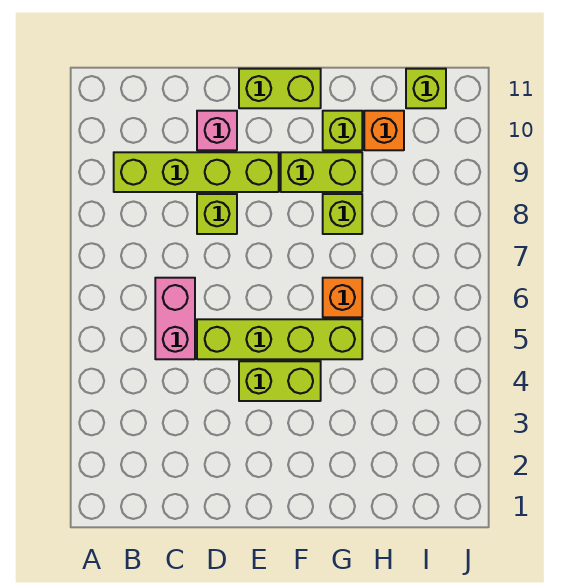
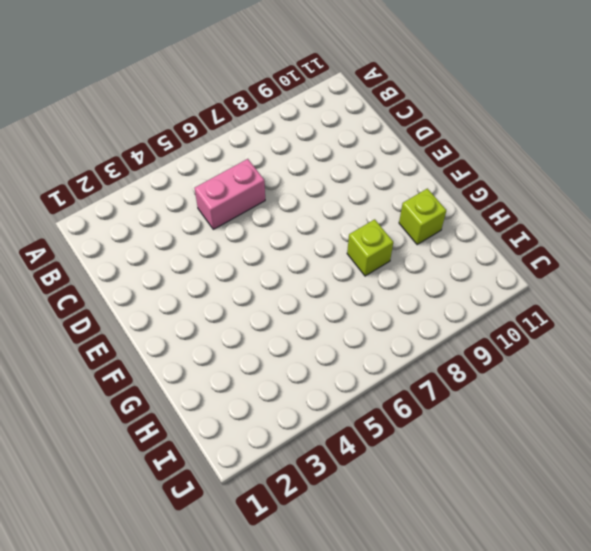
none -> lime brick B9:E9 level 1
none -> lime brick D5:G5 level 1
none -> lime brick D8 level 1

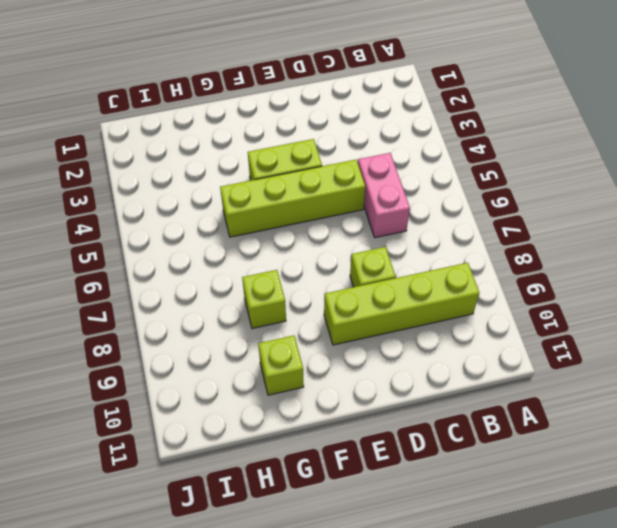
none -> pink brick D10 level 1
none -> lime brick E11:F11 level 1
none -> lime brick F9:G9 level 1

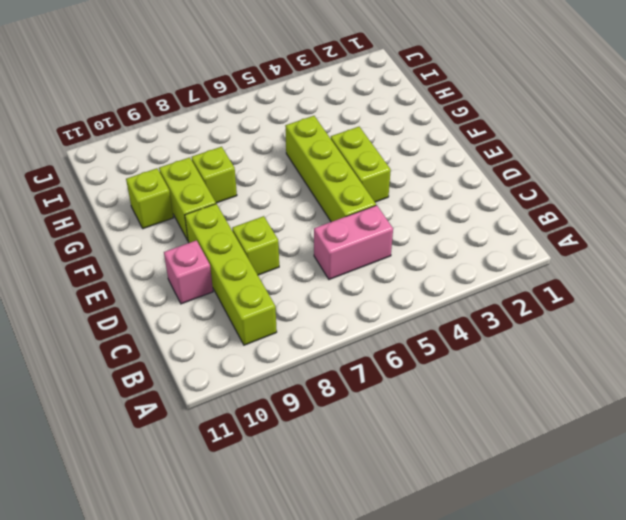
none -> lime brick E11:F11 level 1
none -> orange brick G6 level 1
none -> orange brick H10 level 1

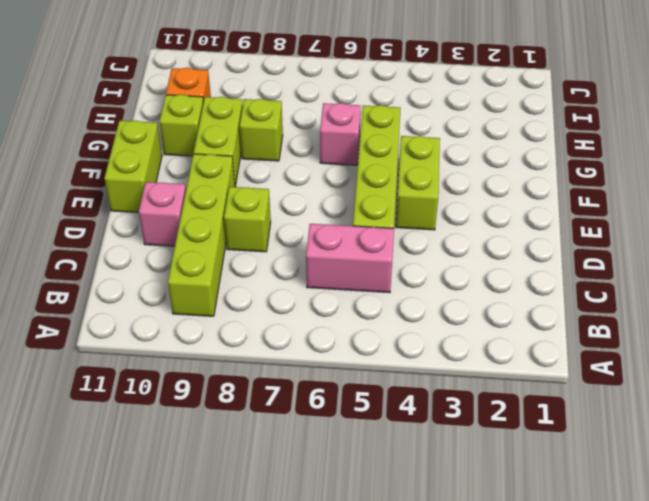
pink brick G6 level 1 -> orange brick G6 level 1
none -> lime brick I11 level 1

